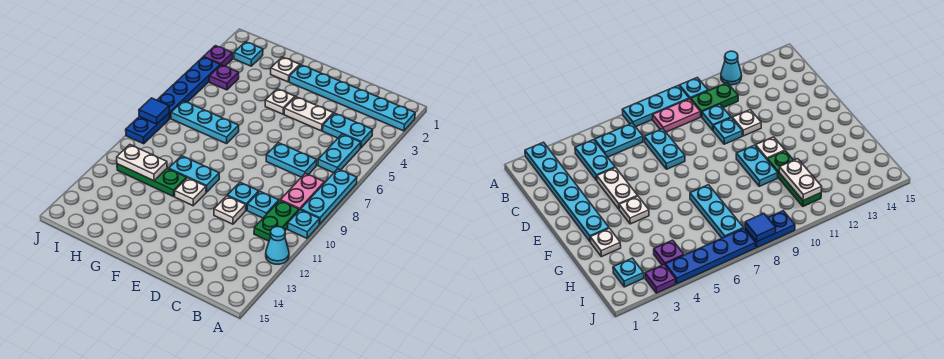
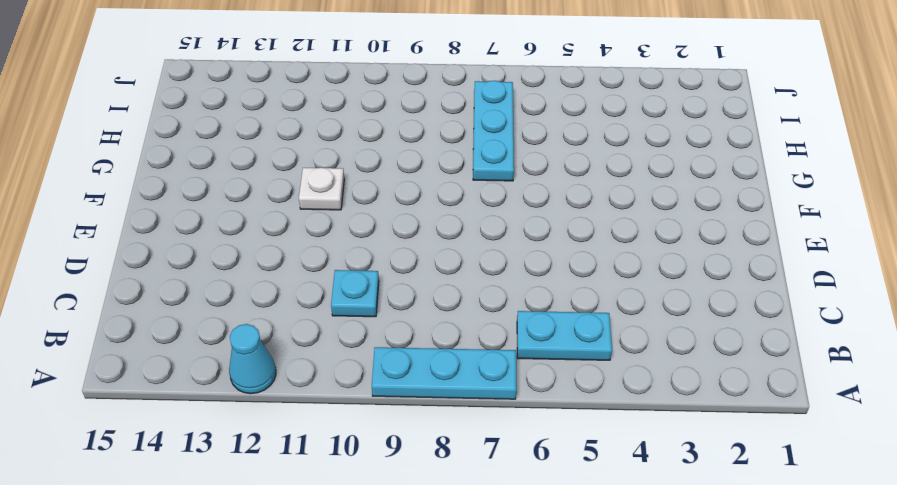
none -> cyan plate A2:F2 level 1
none -> cyan plate A10 level 1
none -> cyan plate B4:C4 level 1

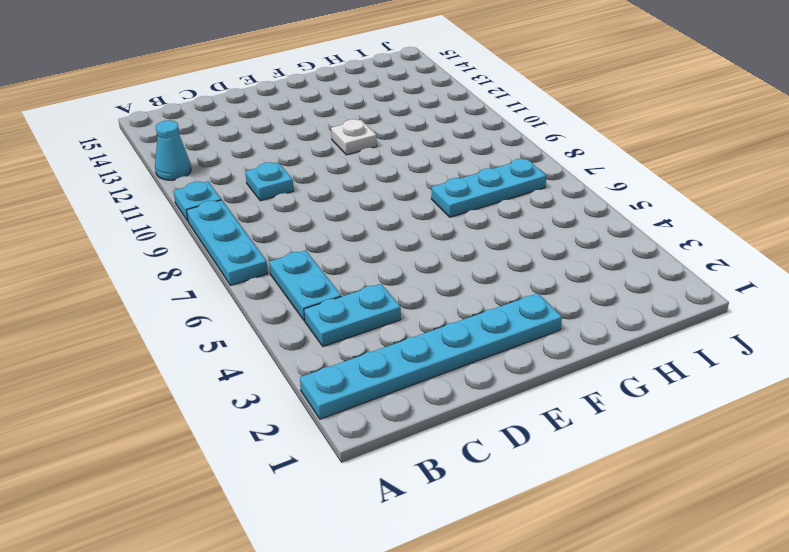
none -> pink plate B8:B9 level 1
none -> green plate B10:B11 level 1
none -> cyan plate C7:D7 level 1

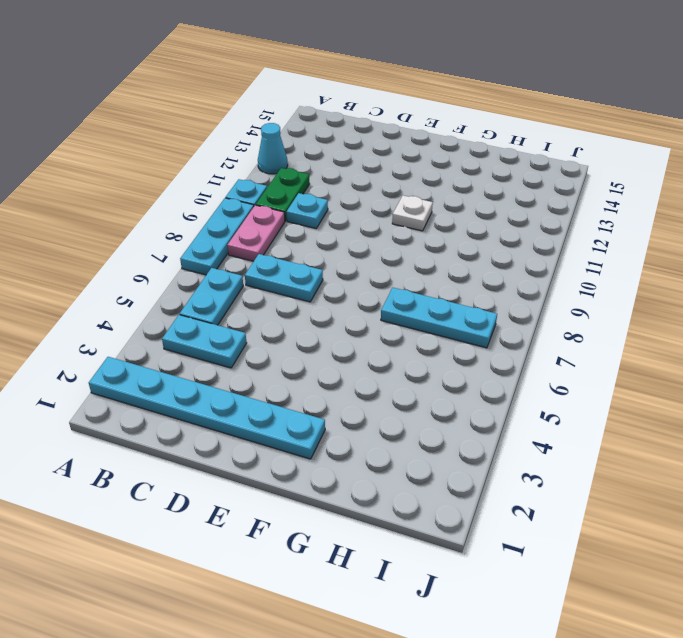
none -> white plate D4:E4 level 1
none -> cyan plate D10 level 1
none -> white plate D11 level 1

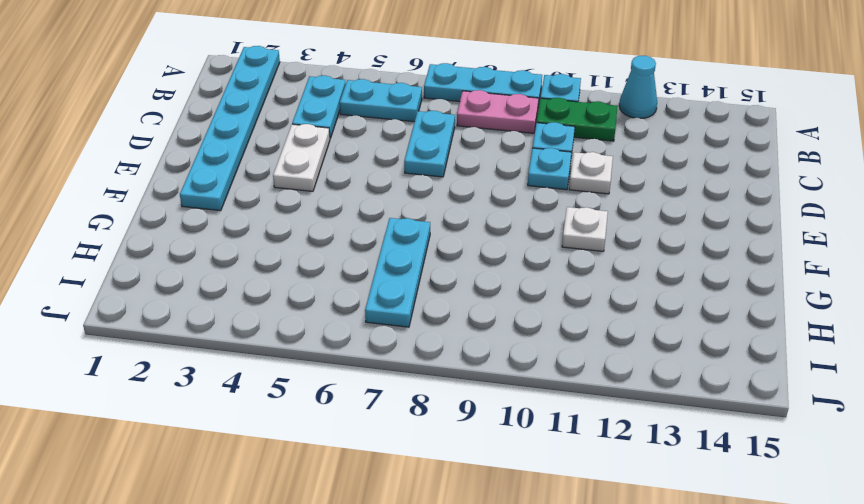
none -> white plate F4 level 1
none -> cyan plate F10:G10 level 1
none -> white plate G2 level 1

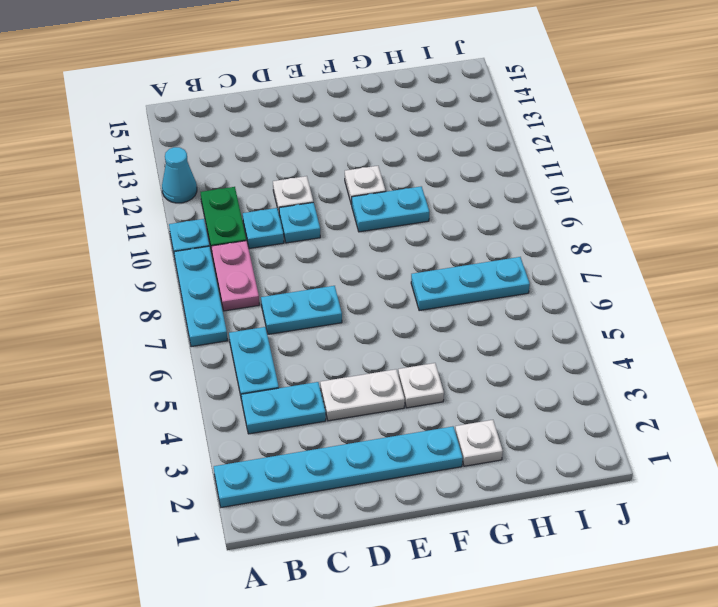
none -> green plate G11:I11 level 1
none -> cyan plate I2 level 1
none -> purple plate I4 level 1

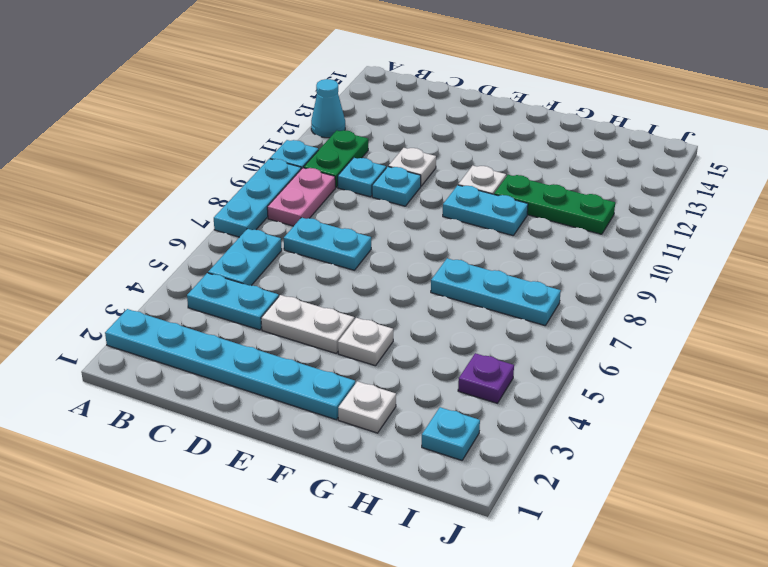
none -> purple plate J3 level 1
none -> blue plate J4:J7 level 1
none -> blue plate J8:J9 level 1

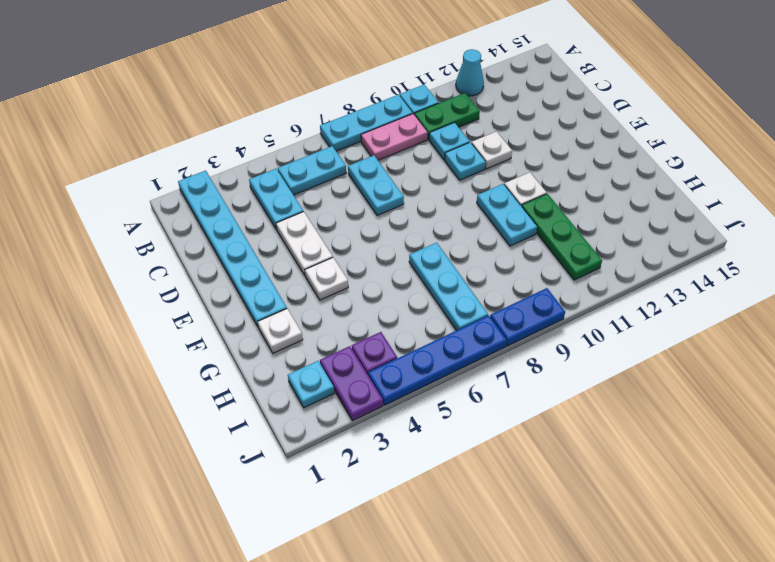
purple plate I3:J3 level 1 -> purple plate J3 level 1
none -> white plate H11:I11 level 2
none -> blue tile J8 level 2

